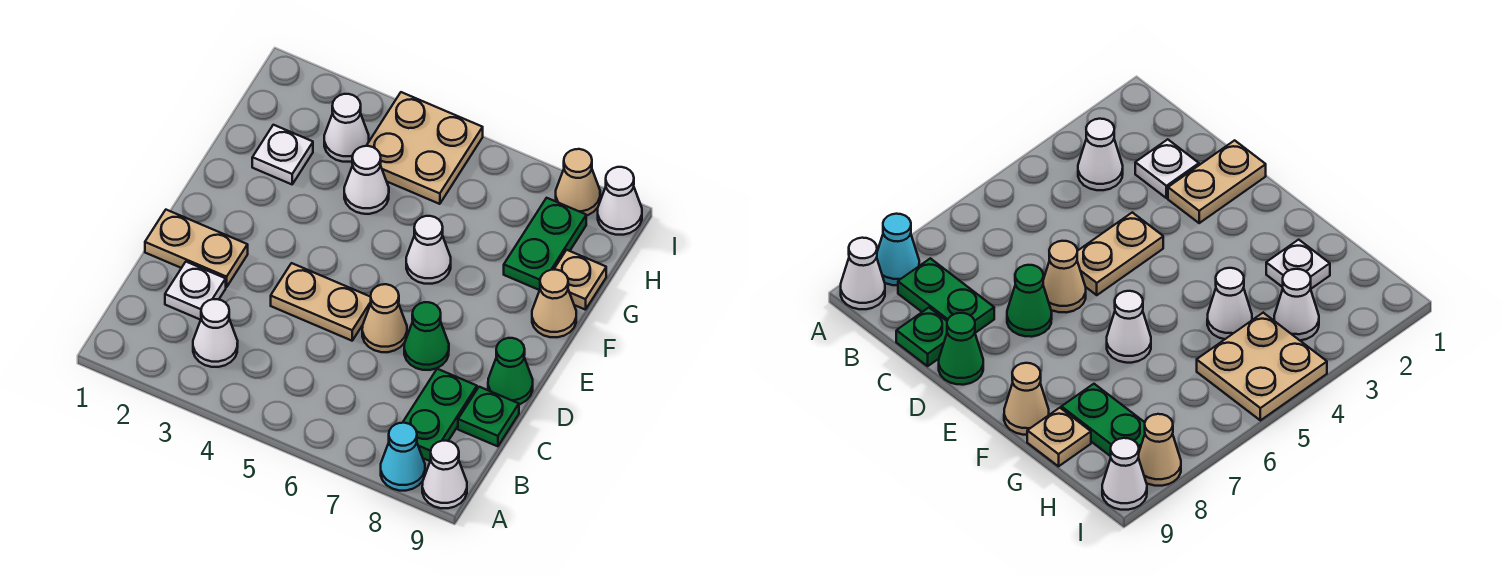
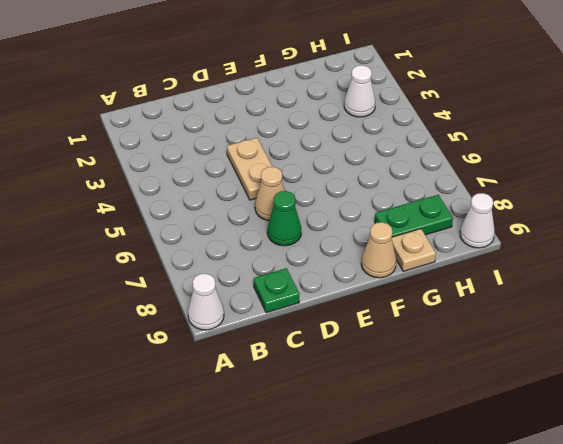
none -> cyan cone A8 level 1
none -> white cone B3 level 1
none -> green plate B8:C8 level 1

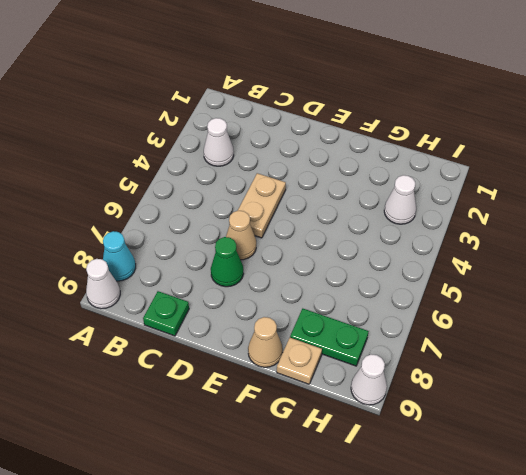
none -> green plate B8:C8 level 1
none -> white plate C2 level 1
none -> tan plate D1:D2 level 1

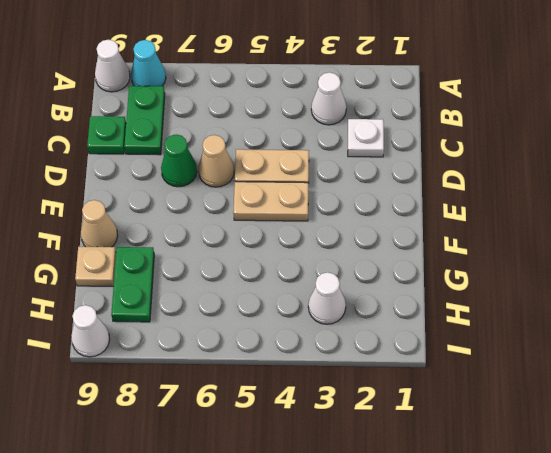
tan plate E4:E5 level 1 -> tan plate D1:D2 level 1
none -> green cone D9 level 1
none -> white cone F6 level 1
none -> white plate G2 level 1

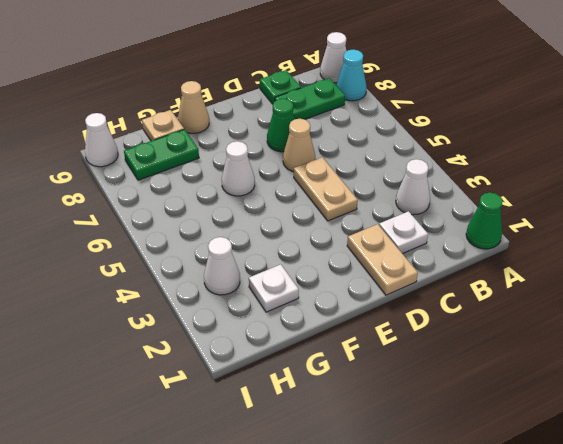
green cone A1 level 1 -> green cone D9 level 1
none -> white cone G4 level 1
none -> tan plate H4:I5 level 1
none -> tan cone I8 level 1

